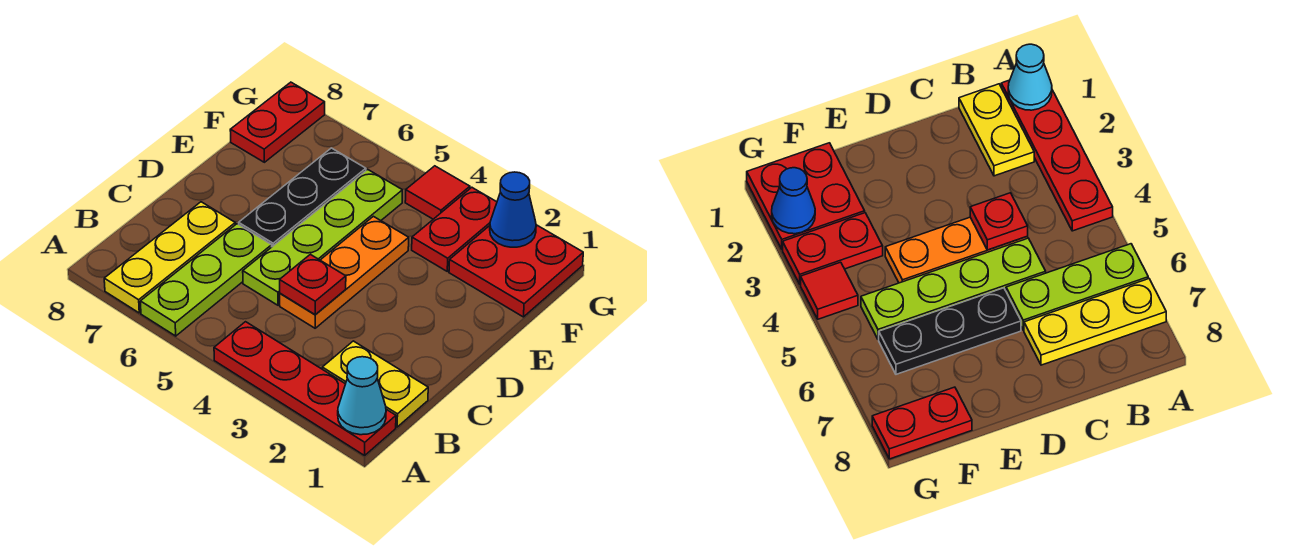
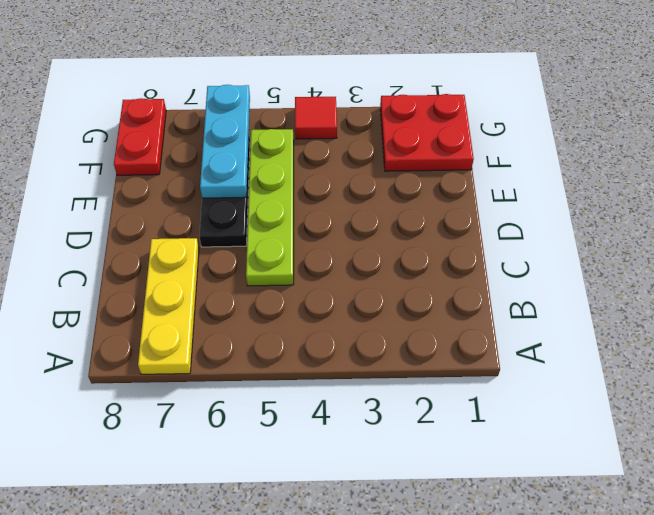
cyan plate E6:G6 level 2 -> none
none -> red plate A1:A4 level 1
none -> lime plate A6:C6 level 1
none -> yellow plate B1:B2 level 1

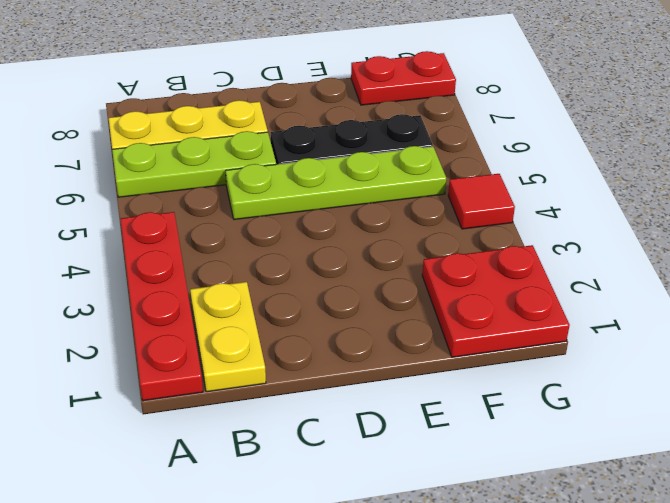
none -> orange plate C4:E4 level 1
none -> red plate F3:G3 level 1
none -> cyan cone A1 level 2

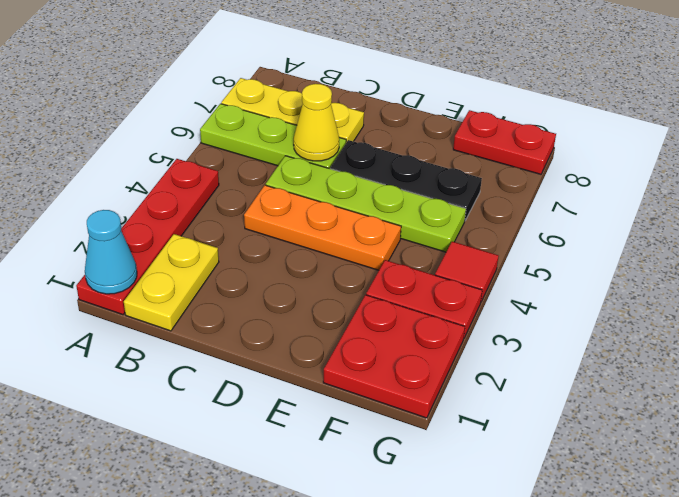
yellow cone C6 level 2 -> none
none -> red plate C4 level 2
none -> blue cone G2 level 2

